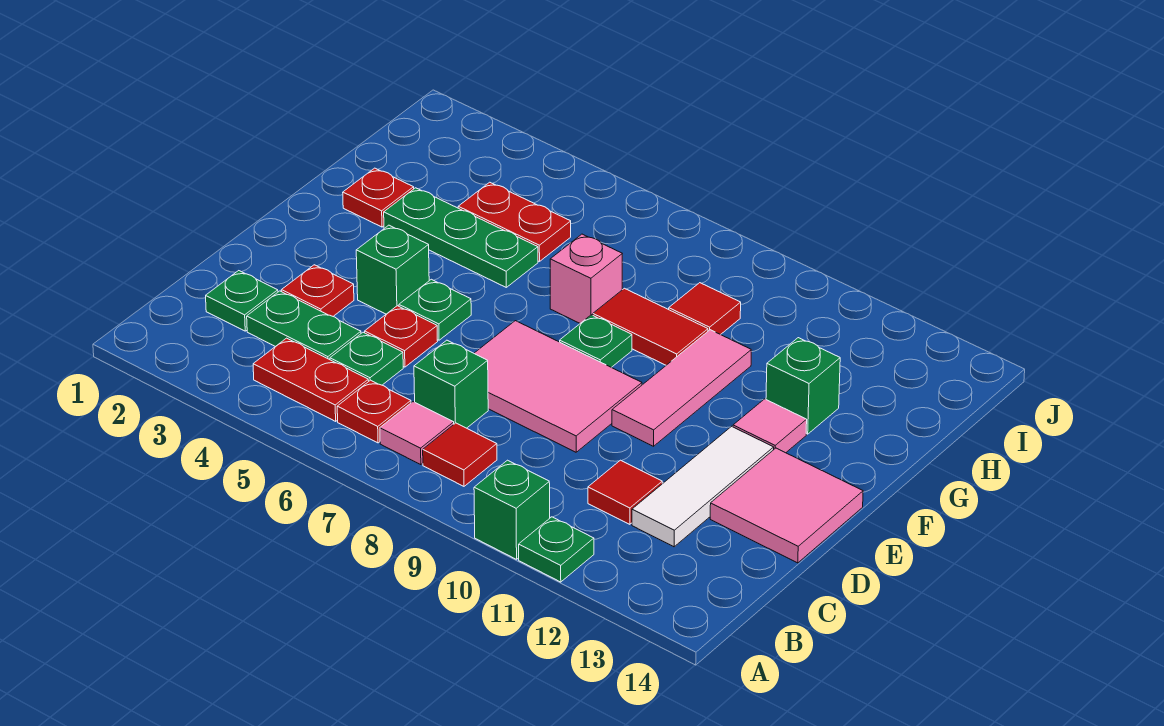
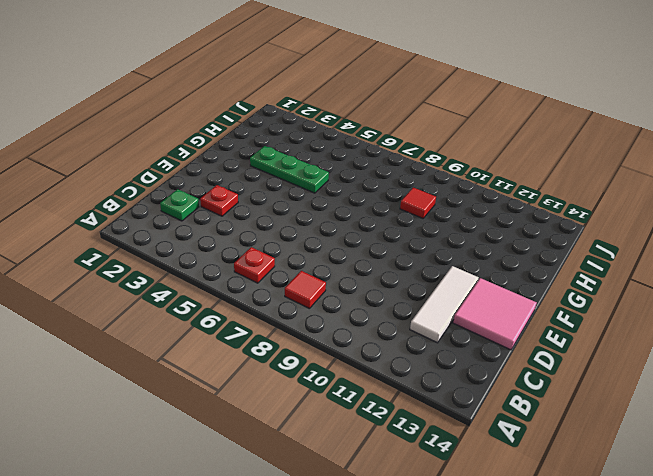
none -> green brick A10 level 1
none -> green plate A11 level 1
none -> red plate B4:B5 level 1

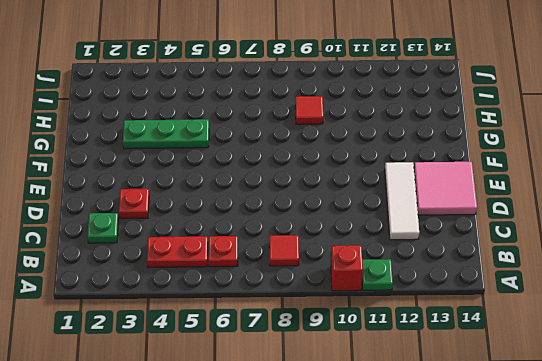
red brick A10 level 1 -> green brick A10 level 1
none -> pink tile B7 level 1
none -> green plate C3:C4 level 1
none -> green plate C5 level 1

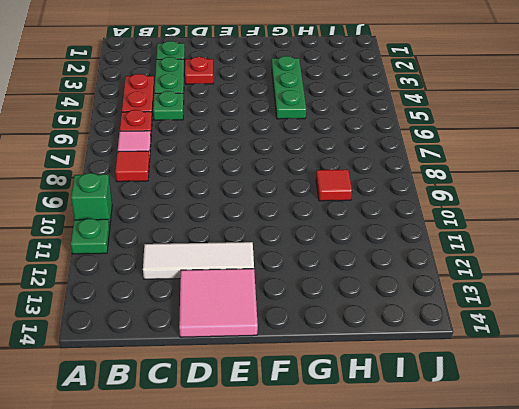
none -> green brick C7 level 1
none -> red tile C11 level 1
none -> red plate D5 level 1

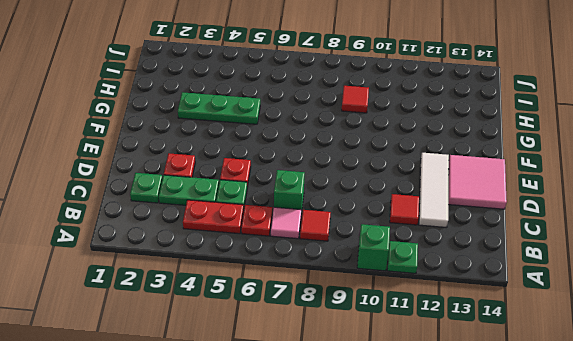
none -> pink tile D7:E9 level 1
none -> green brick E4 level 1
none -> green plate E5 level 1

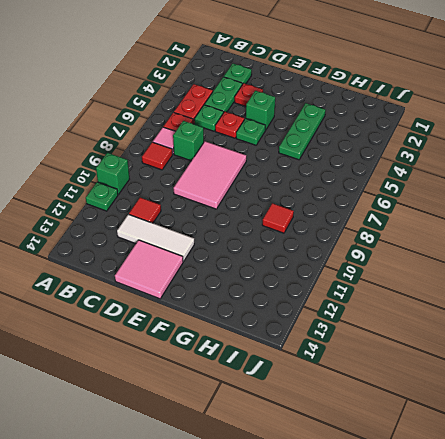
none -> pink tile E10:G10 level 1
none -> green plate F8 level 1
none -> pink tile F12 level 1

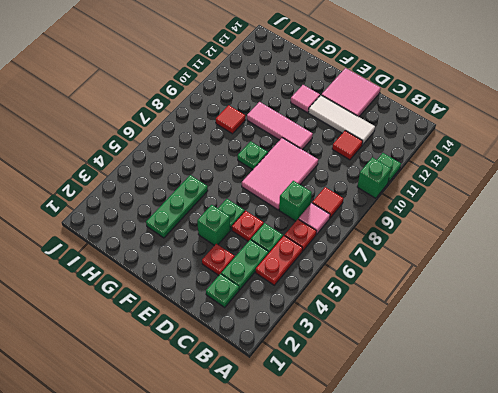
none -> red plate G2 level 1
none -> pink brick G7 level 1
none -> red tile G8:G9 level 1

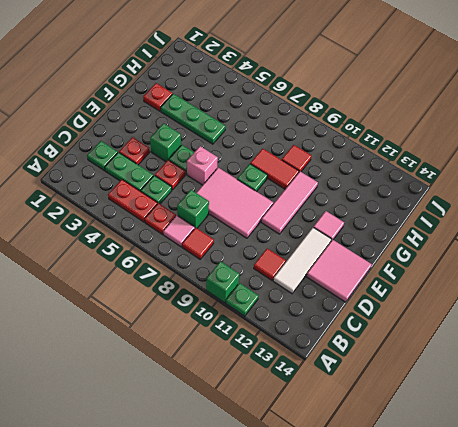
pink brick E6 level 1 -> pink brick G7 level 1
none -> green brick G12 level 1
none -> red plate H4:H5 level 1

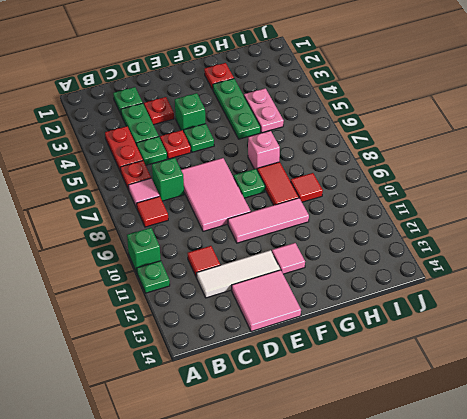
pink plate H4:H5 level 1 -> red plate H4:H5 level 1
none -> green brick G12 level 1

